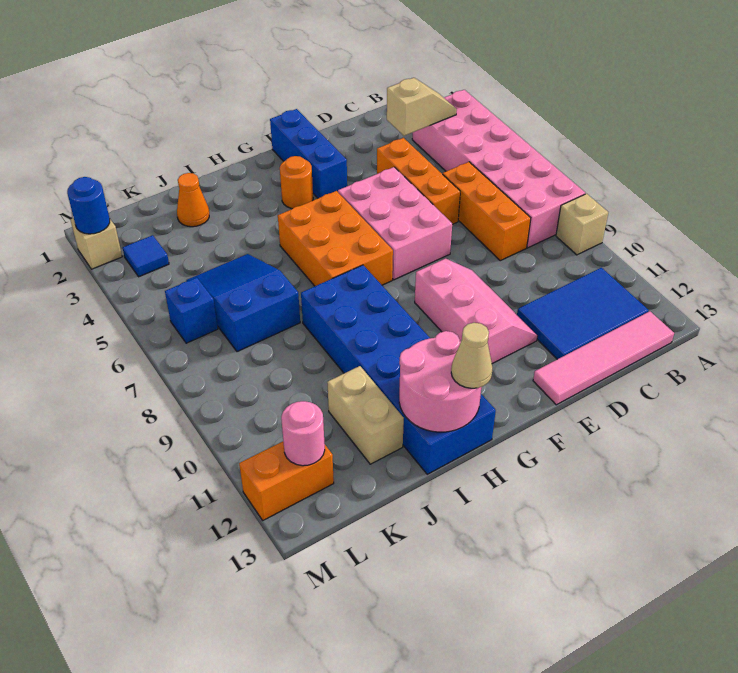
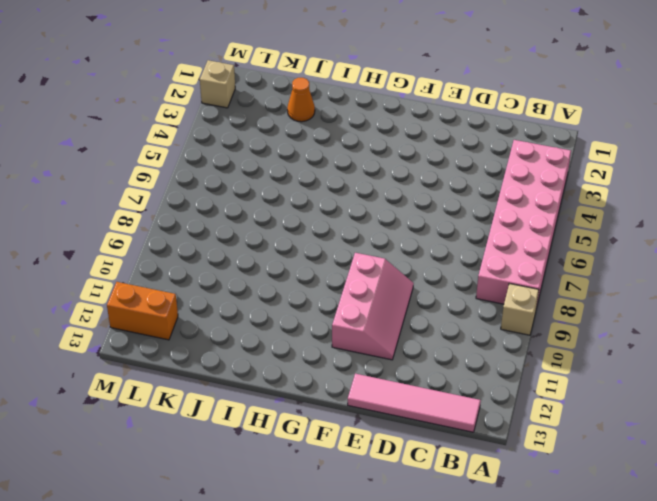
none -> blue tile B11:D12 level 1
none -> orange brick C6:C8 level 1
none -> orange brick D4:D6 level 1

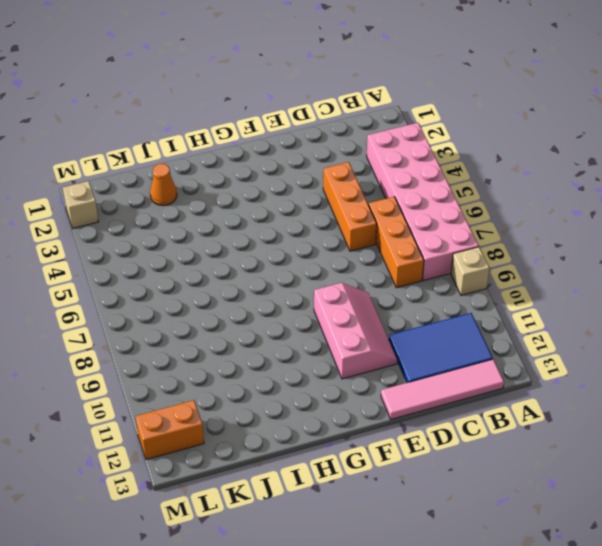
none -> pink brick E5:F7 level 1
none -> blue brick F1:F3 level 1
none -> orange round brick G3 level 1

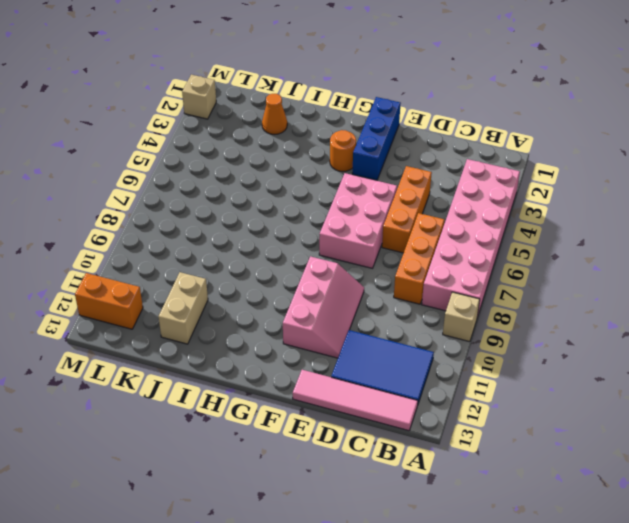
none -> orange brick G5:H7 level 1
none -> blue brick H8:I13 level 1
none -> blue slope J5:K7 level 1 top 7

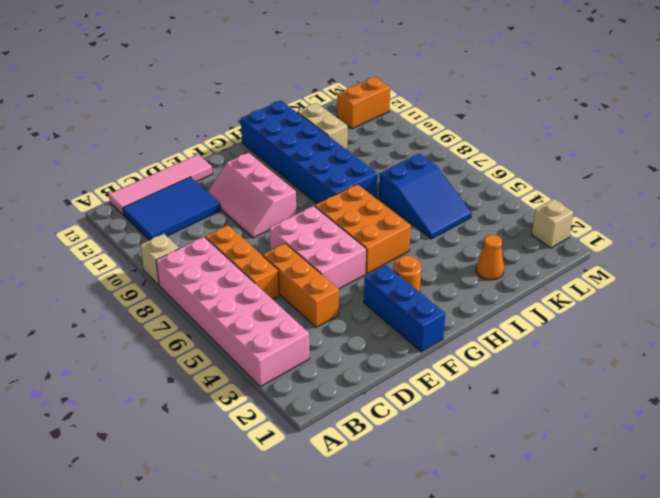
none -> blue tile L3 level 1
none -> blue brick L6 level 1
none -> tan slope B3:C3 level 2 top C

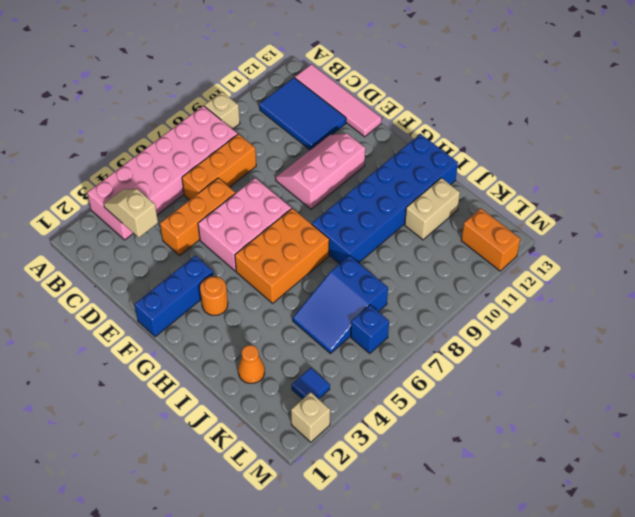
none -> pink round brick H12:I13 level 2
none -> pink round brick L12 level 2
none -> blue round brick M2 level 2

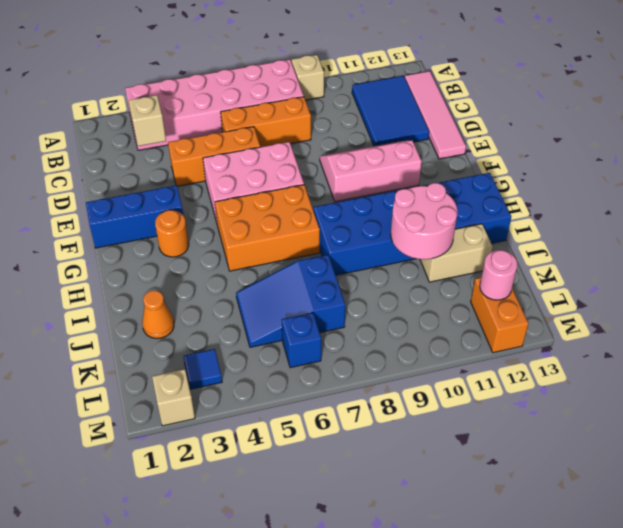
pink round brick I10:J11 level 2 -> pink round brick H12:I13 level 2
none -> blue round brick M2 level 2
none -> tan cone H13 level 3

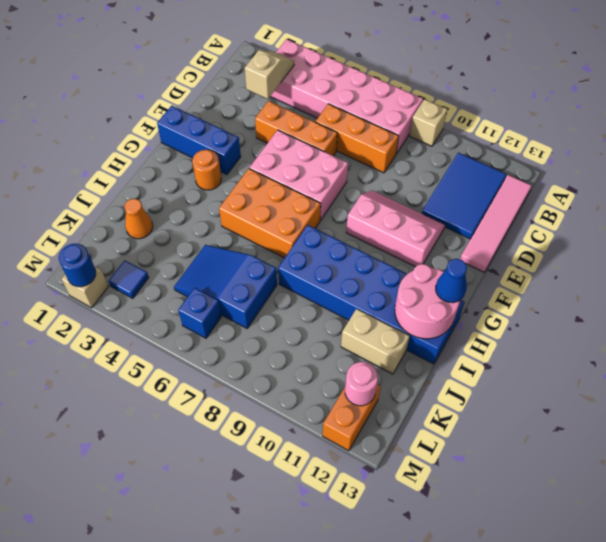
blue cone H13 level 3 -> tan cone H13 level 3

